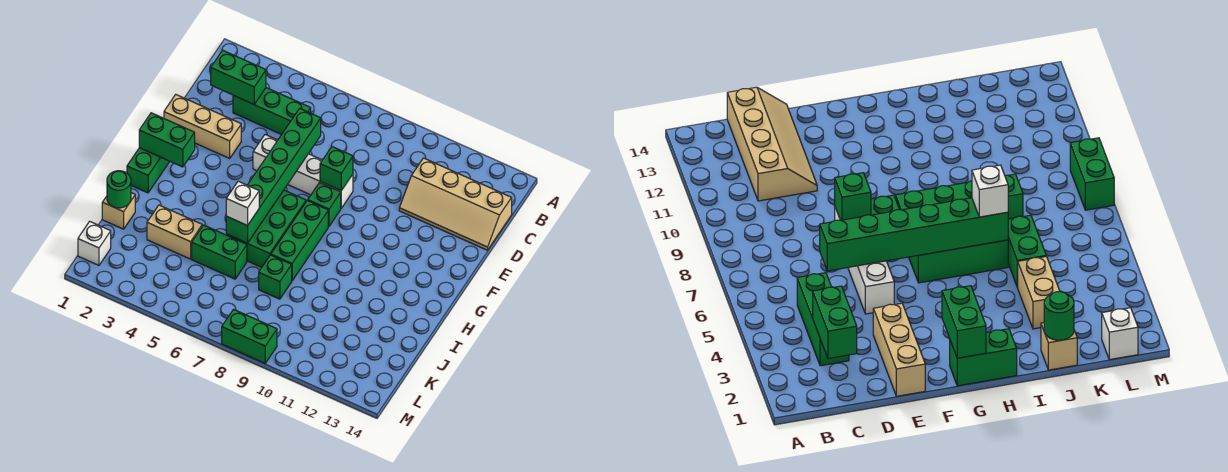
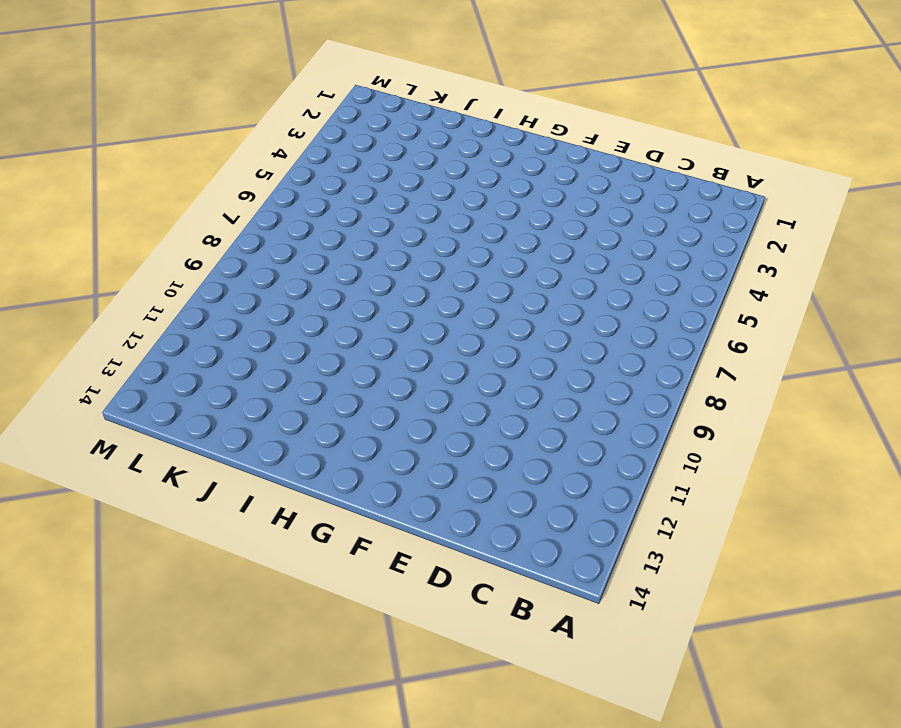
none -> green brick C3:C5 level 1
none -> tan slope C11:D14 level 1 top C
none -> tan brick E1:E3 level 1

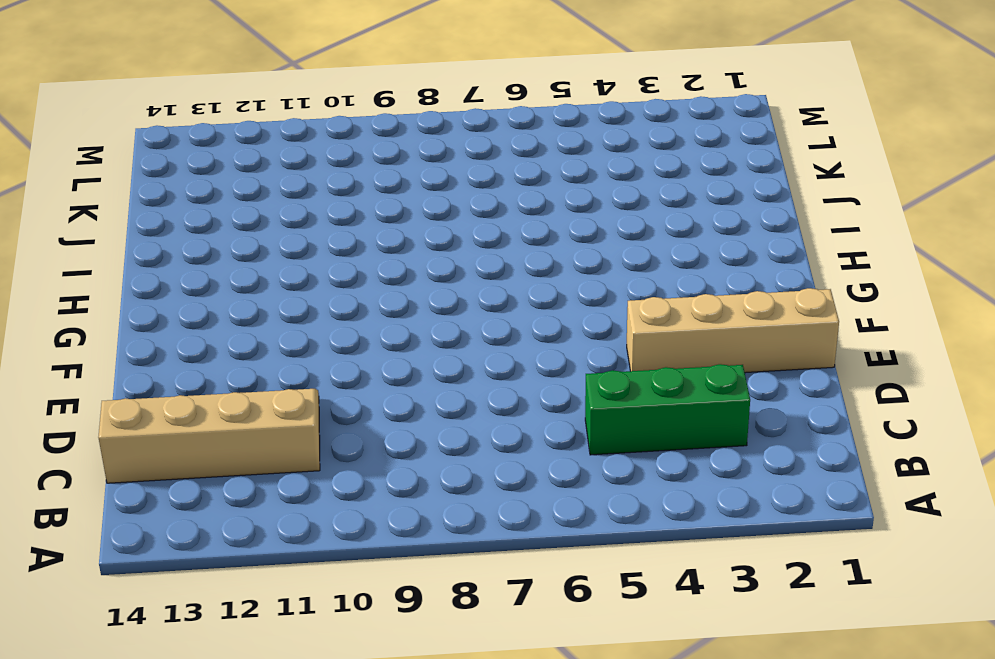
tan brick E1:E4 level 1 -> tan brick E1:E3 level 1
none -> white brick E5:E8 level 1
none -> green brick F8 level 1
none -> green brick G1:H1 level 1

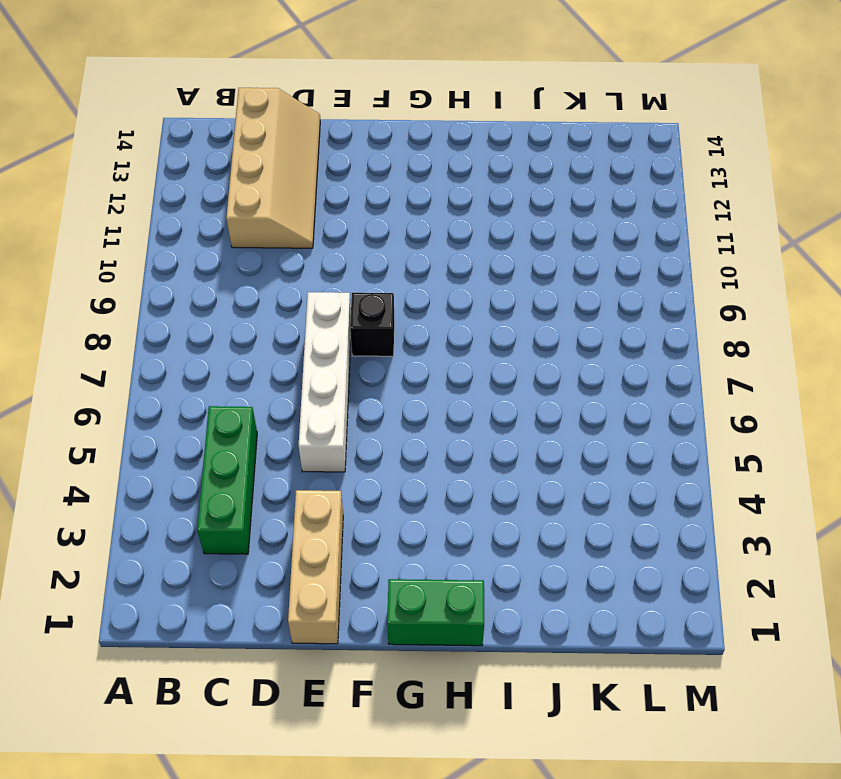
black brick F8 level 1 -> green brick F8 level 1
none -> green brick G6:I7 level 1
none -> green brick G8:I8 level 1
none -> tan brick J1 level 1

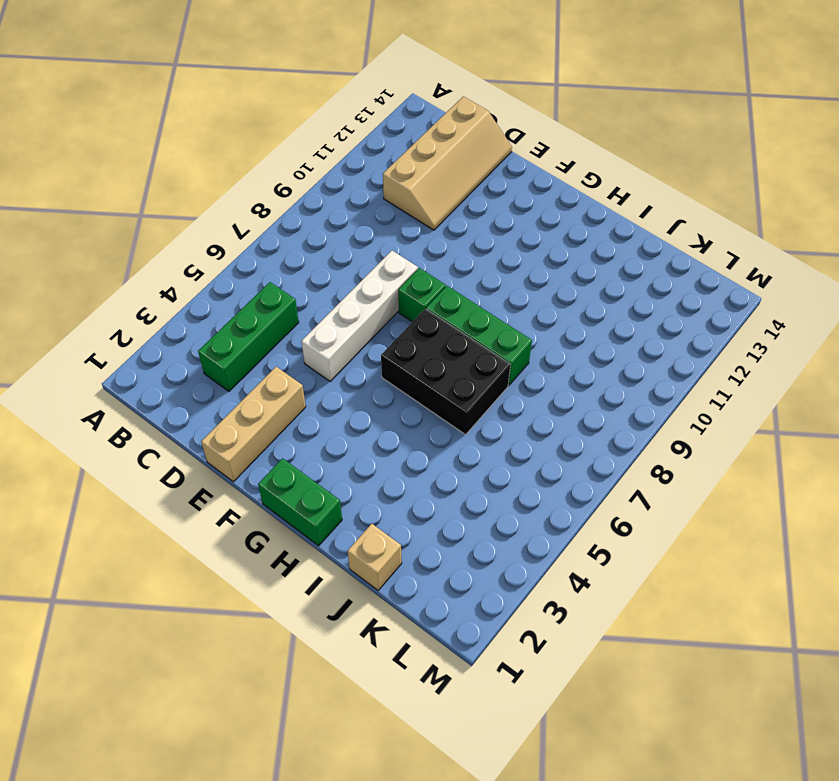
black brick G6:I7 level 1 -> green brick G6:I7 level 1
none -> tan brick J3:J4 level 1
none -> green brick J5:J6 level 1
none -> green brick J8 level 1

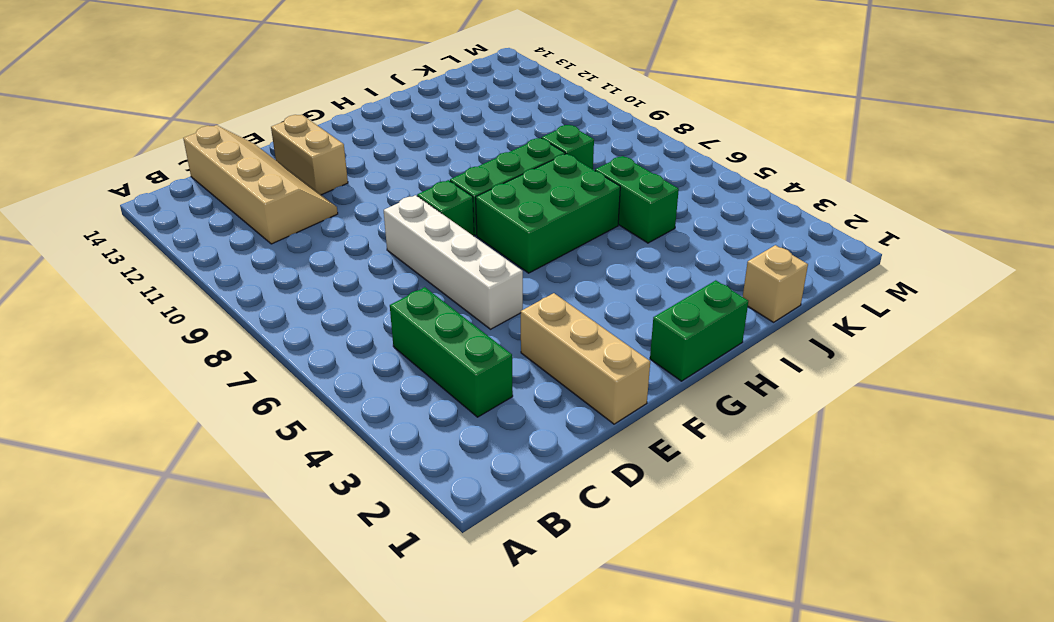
tan brick E12:E13 level 1 -> tan brick J3:J4 level 1
none -> white brick L1 level 1
none -> green brick M8:M9 level 1
none -> green brick C2:C3 level 2

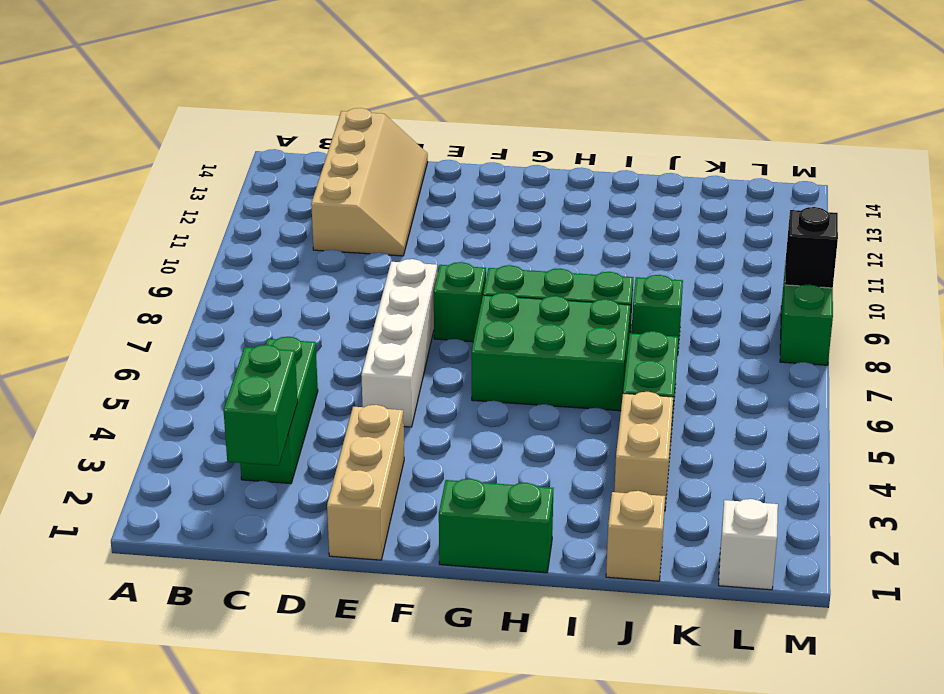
black brick M9 level 2 -> none
none -> green brick D6:I6 level 2
none -> green brick E8 level 2
none -> green brick G1:G2 level 2

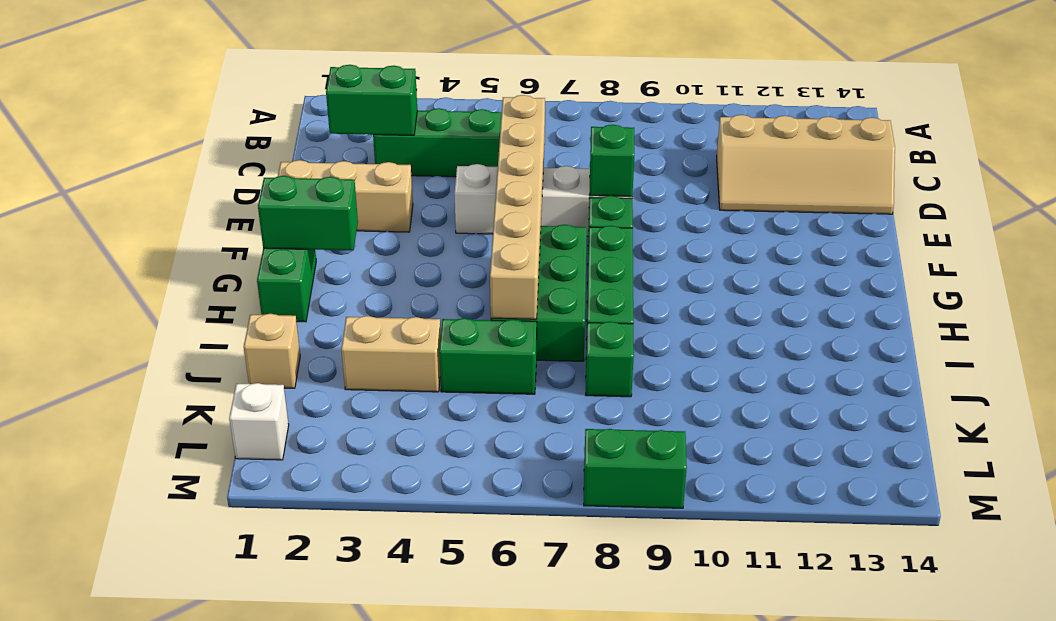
tan brick D6:I6 level 2 -> green brick D6:I6 level 2
none -> green round brick J1 level 2
none -> white brick I6 level 3

